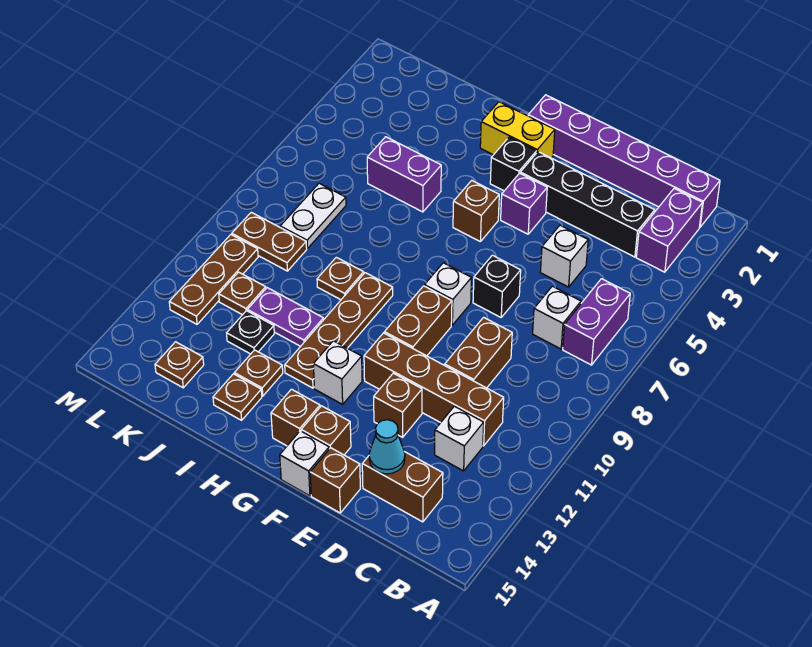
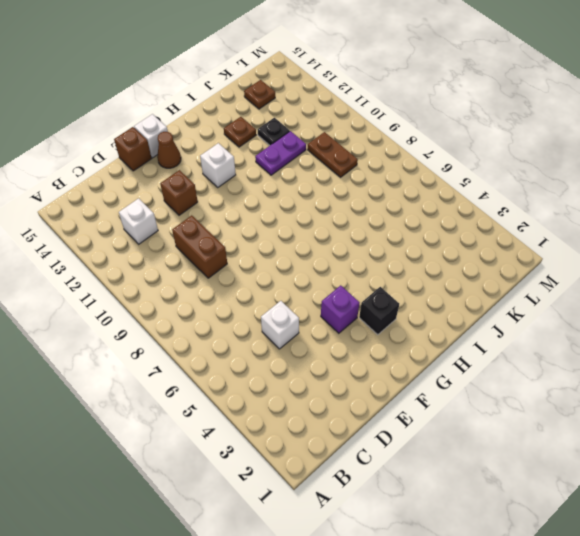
brown cone F14 level 1 -> brown brick F14 level 1
brown plate K9:K10 level 1 -> brown plate K9:L9 level 1
none -> purple brick B1:G1 level 1
none -> purple brick B2:B3 level 1
none -> purple brick B6:B7 level 1
none -> black brick C3:F3 level 1

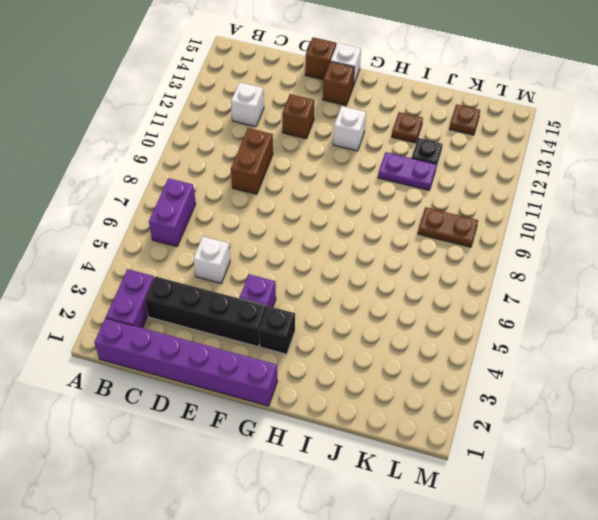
none -> white brick C7 level 1
none -> brown brick C11:F11 level 1
none -> brown brick C14:D14 level 1
none -> black brick E7 level 1

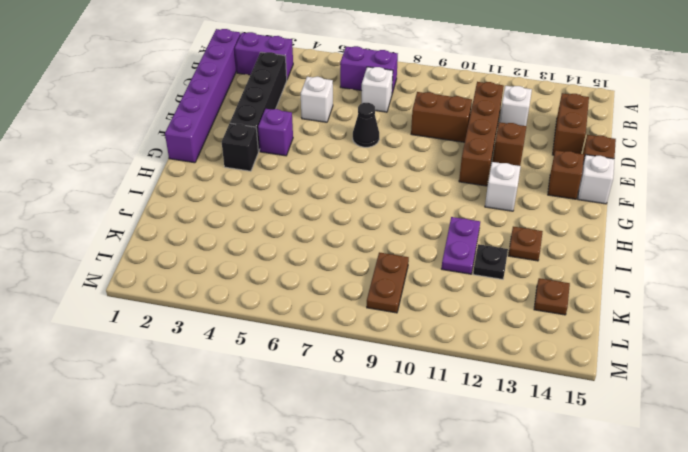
black cone E7 level 1 -> black brick E7 level 1
none -> white brick F8 level 1
none -> brown brick F9:F10 level 1
none -> yellow brick G2:H2 level 1
none -> brown brick G5 level 1

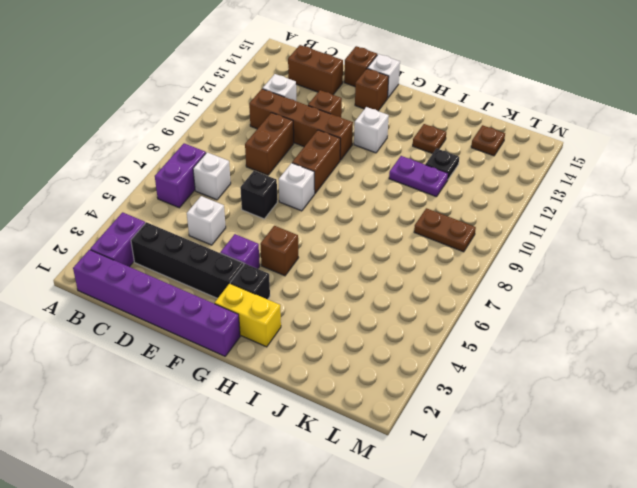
none -> brown brick G14 level 1
none -> brown plate H9:H12 level 1
none -> purple brick I5:J5 level 1
none -> brown plate I9 level 1

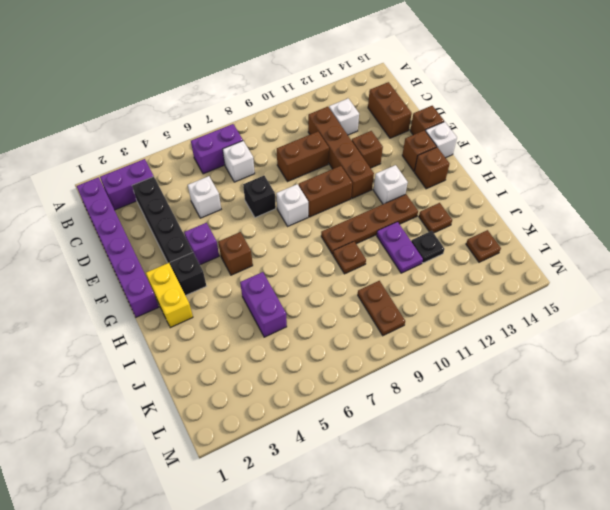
none -> brown plate I14 level 1
none -> white plate K7:K8 level 1
none -> brown plate K11 level 1
none -> brown plate L10:L12 level 1

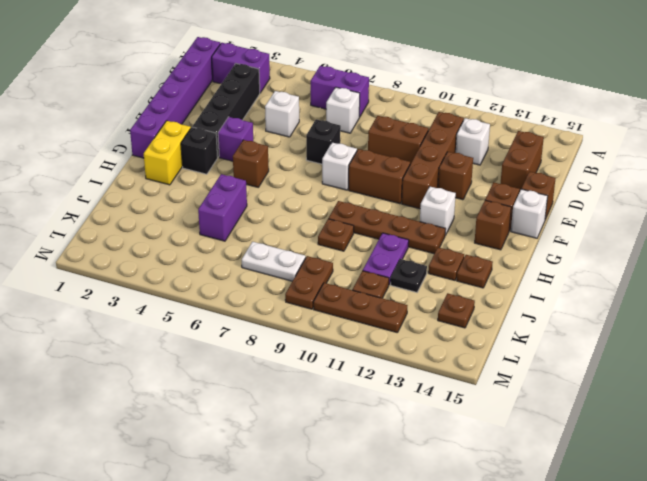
none -> cyan cone D14 level 2

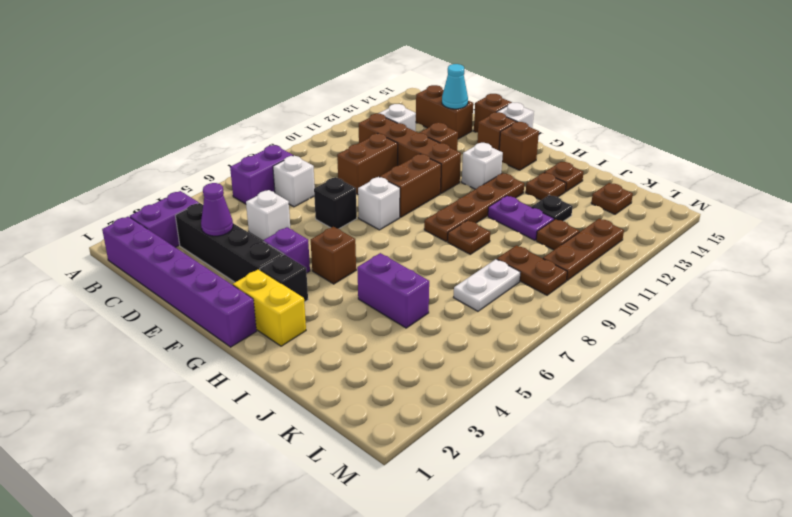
purple cone D3 level 2 -> none

